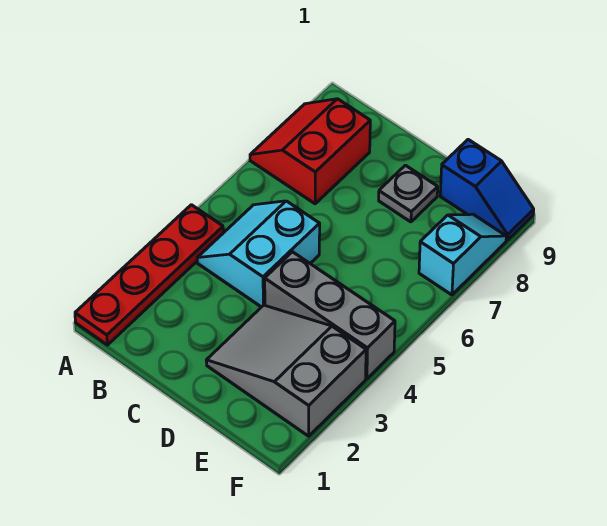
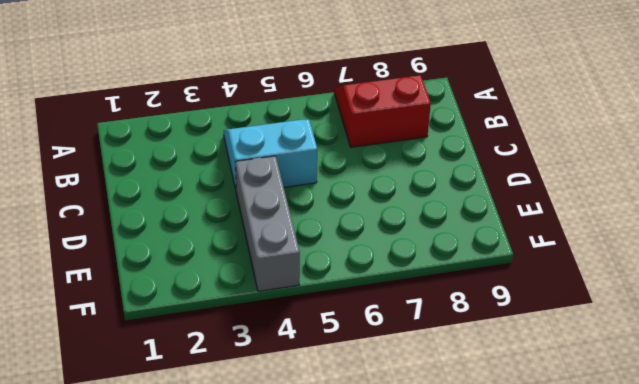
none -> red plate A1:A4 level 1
none -> grey slope D2:F3 level 1 top F

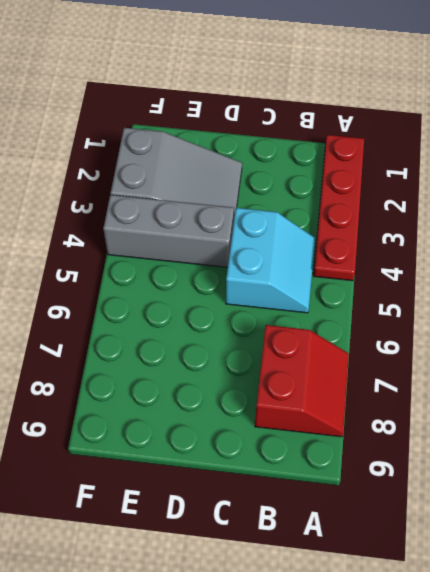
none -> grey plate D8 level 1
none -> blue slope E9:F9 level 1 top E

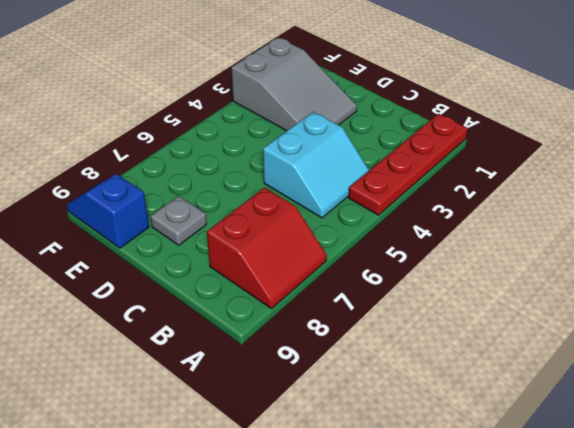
none -> grey brick D4:F4 level 1
none -> cyan slope F7:F8 level 1 top 7

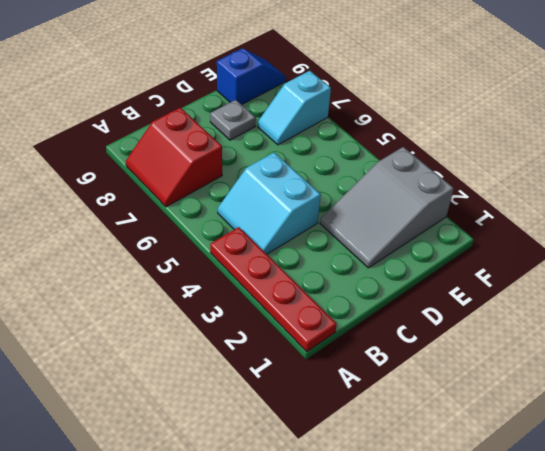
cyan slope E7:F7 level 1 top F -> cyan slope F7:F8 level 1 top 7
none -> grey brick D4:F4 level 1

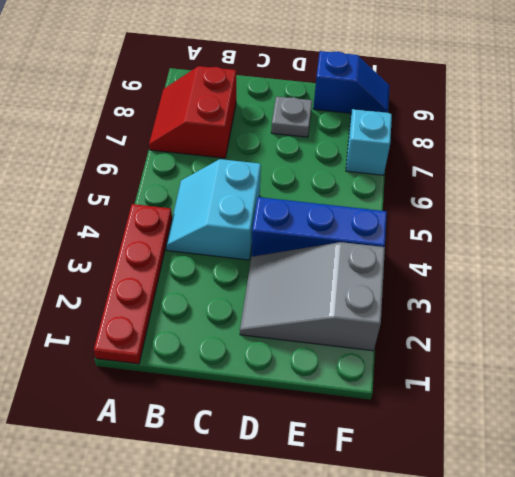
blue brick D4:F4 level 1 -> grey brick D4:F4 level 1

